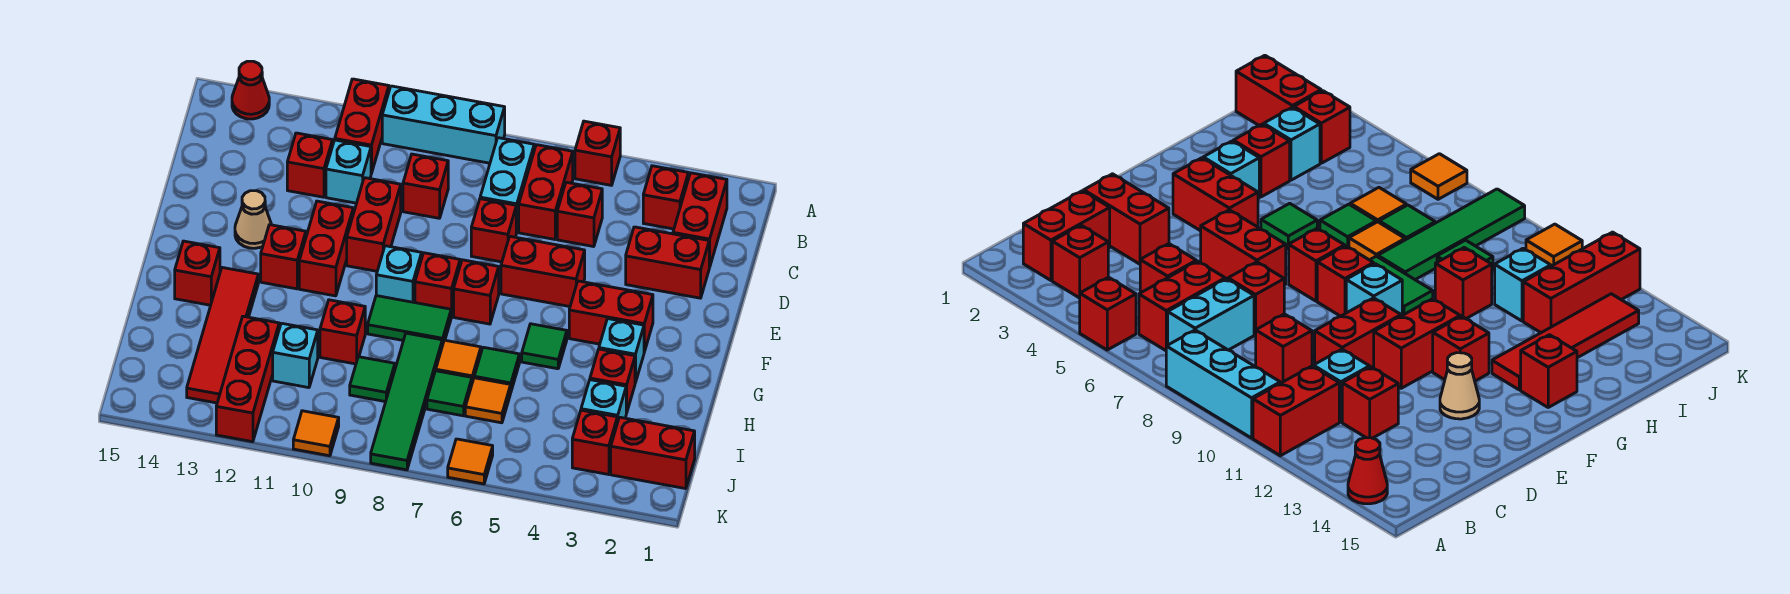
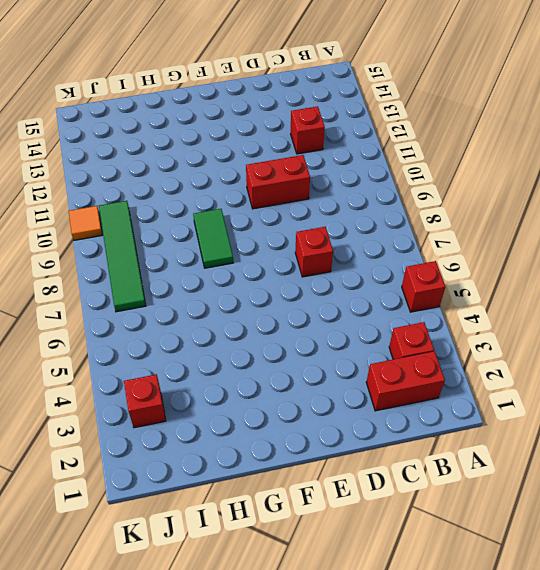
green tile J7:J10 level 1 -> green tile H8:K8 level 1
none -> cyan brick A8:A10 level 1
none -> red brick A11:B11 level 1
none -> red cone A14 level 1
none -> red brick B6:C6 level 1

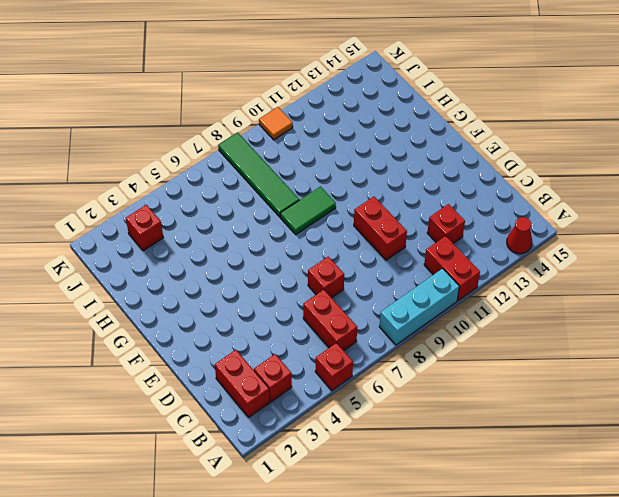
none -> cyan brick B7:C7 level 1
none -> red brick C5 level 1
none -> red brick C9 level 1
none -> cyan brick C11 level 1

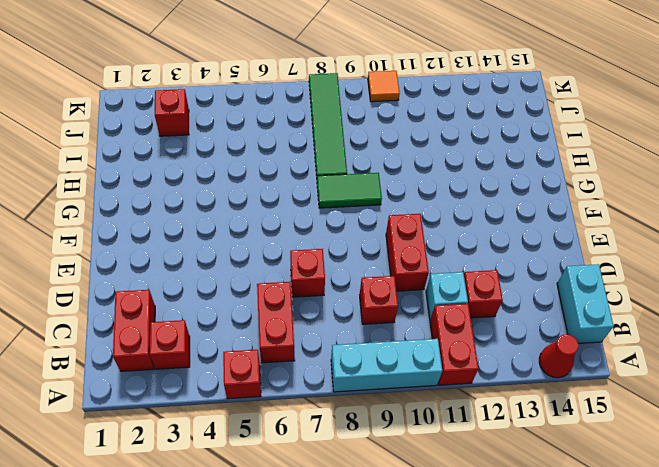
cyan brick B15:C15 level 1 -> cyan brick B7:C7 level 1
none -> red brick C5 level 1
none -> red brick D2:D3 level 1
none -> red brick E5:E6 level 1
none -> red brick E11:F11 level 1

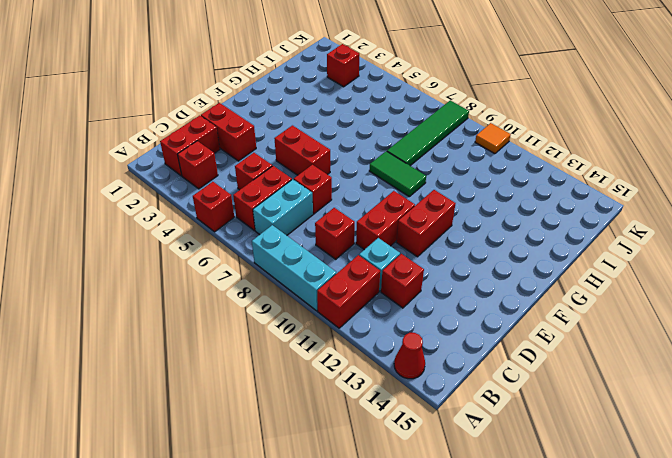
none -> tan cone E13 level 1
none -> red brick F3:F4 level 1
none -> red brick F7 level 1
none -> red brick F8 level 1

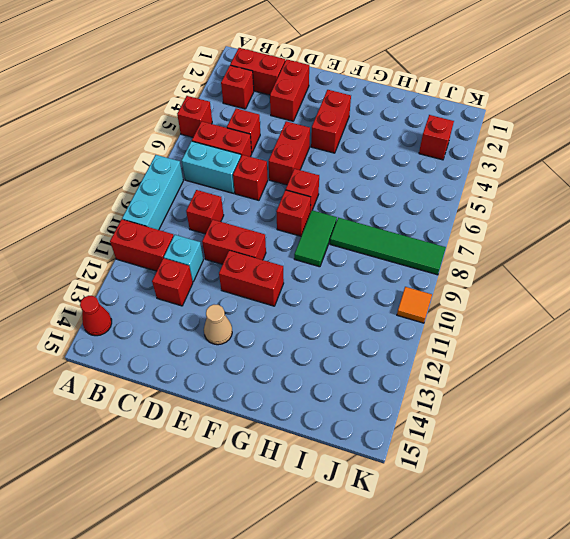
none -> cyan brick F9 level 1
none -> red brick F12 level 1
none -> cyan brick G3 level 1
none -> green tile G5 level 1

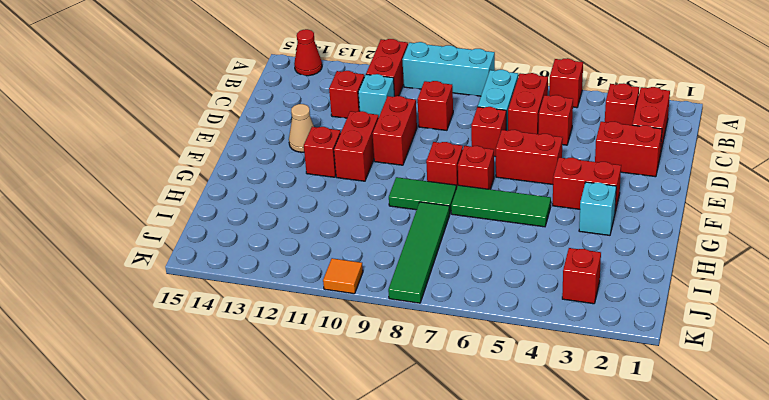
green tile G5:G7 level 1 -> green tile G5 level 1
none -> cyan brick F9 level 1
none -> red tile G13:J13 level 1
none -> red brick G14 level 1
none -> red brick H3 level 1

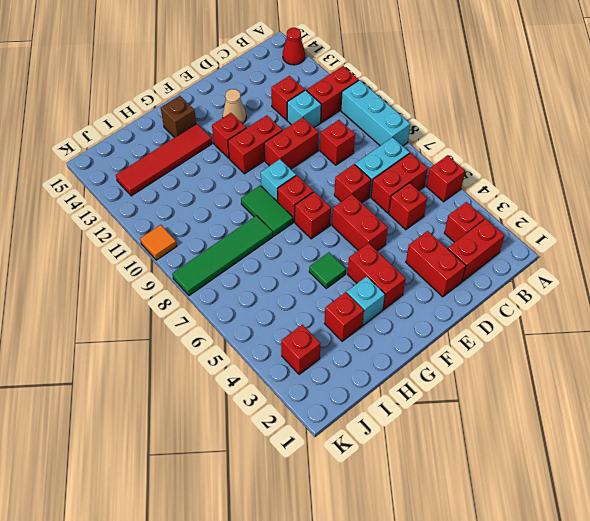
brown brick G14 level 1 -> red brick G14 level 1
none -> green tile H6 level 1
none -> orange tile H7 level 1
none -> red brick H10 level 1
none -> cyan brick I3 level 1

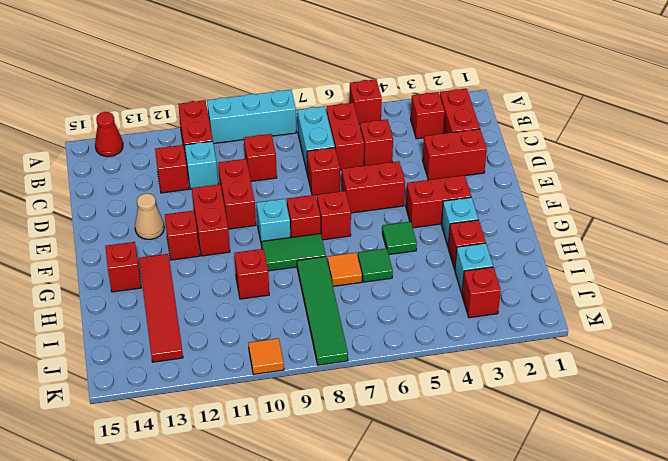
none -> orange tile I6 level 1
none -> green tile I7 level 1
none -> green tile I9 level 1
none -> cyan brick I11 level 1

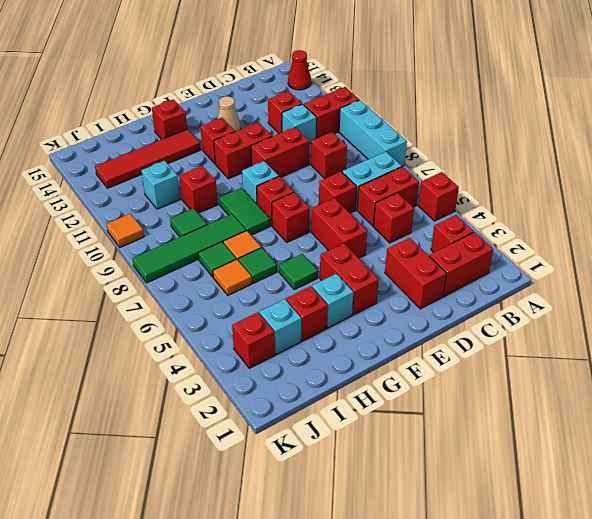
none -> red brick I12:K12 level 1
none -> red brick J1:J2 level 1
none -> orange tile K6 level 1

